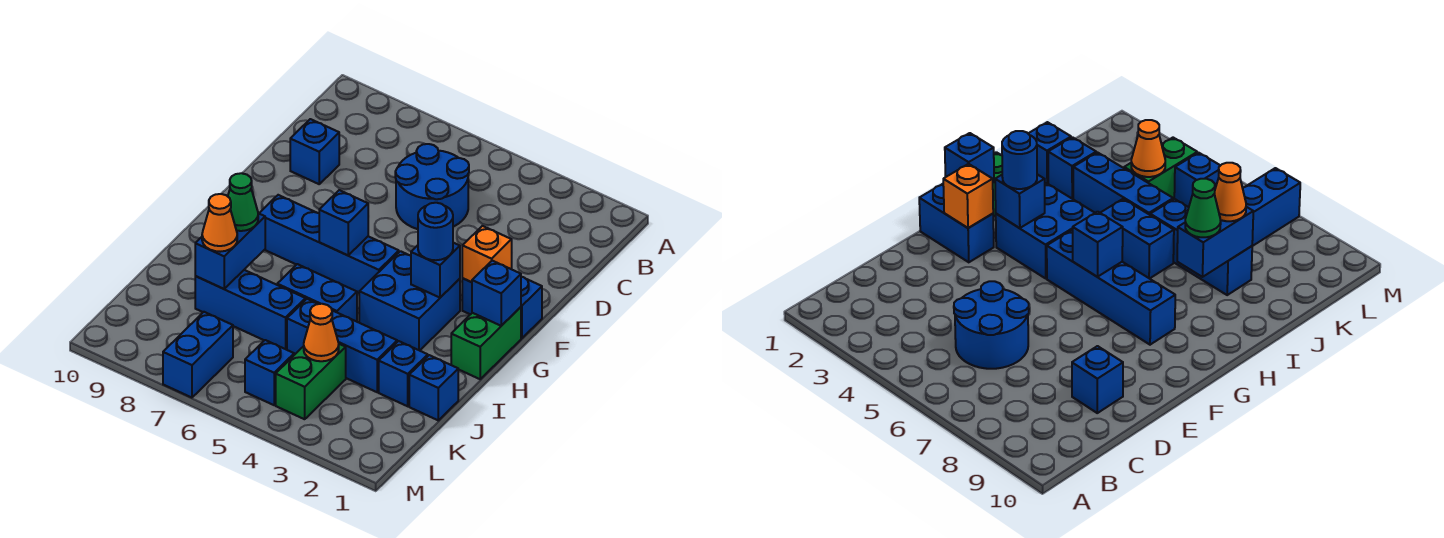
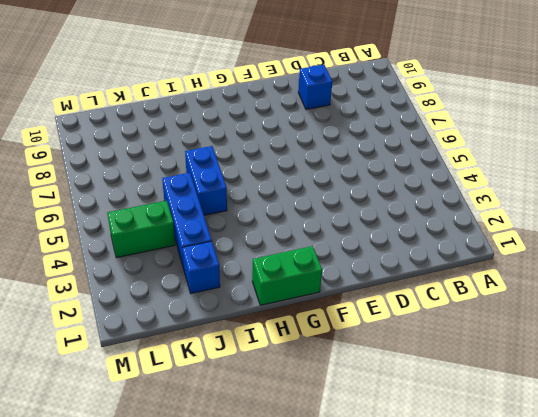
none -> blue round brick C5:D6 level 1
none -> blue brick F1:F2 level 1
none -> blue brick G3:H4 level 1

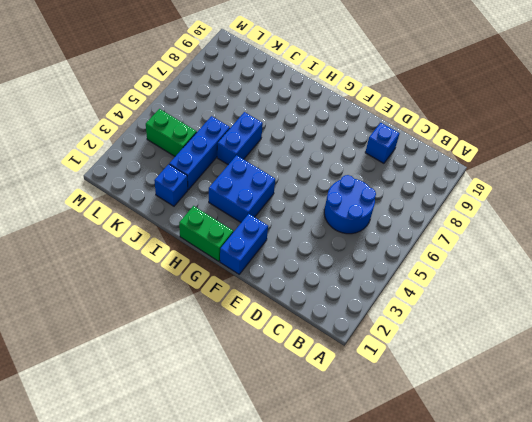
none -> blue brick G5:G8 level 1
none -> blue brick J1 level 1
none -> blue brick J6:J8 level 1

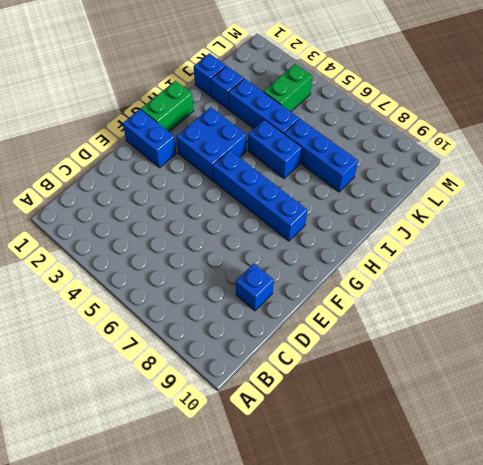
none -> blue round brick C5:D6 level 1
none -> blue brick L5 level 1
none -> blue brick L7:M7 level 1

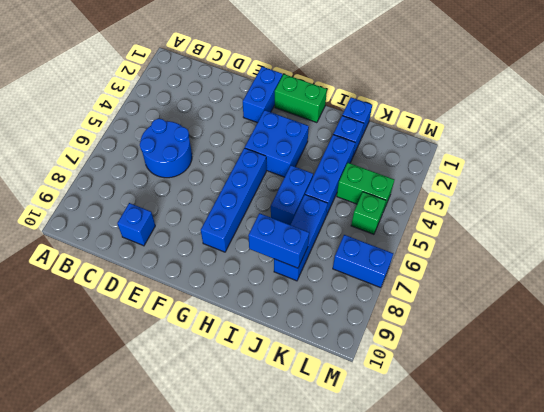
green brick L5 level 1 -> blue brick L5 level 1
none -> orange brick F2 level 2
none -> blue brick G1 level 2
none -> blue brick G3 level 2

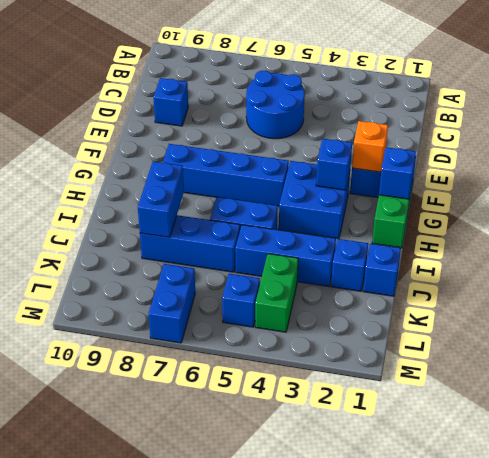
none -> blue brick G6 level 2
none -> orange cone K4 level 2
none -> blue round brick G3 level 3

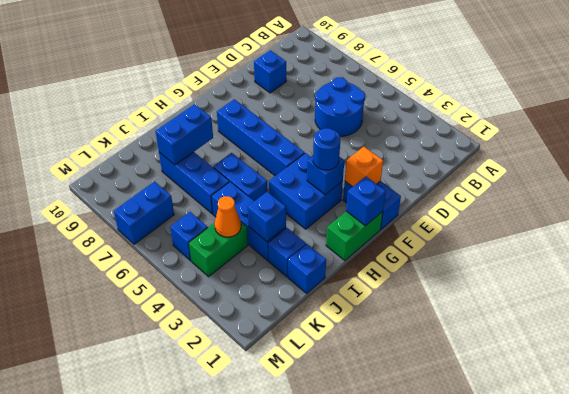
blue brick J3 level 2 -> blue brick G6 level 2
none -> green cone I8 level 3
none -> orange cone J8 level 3

